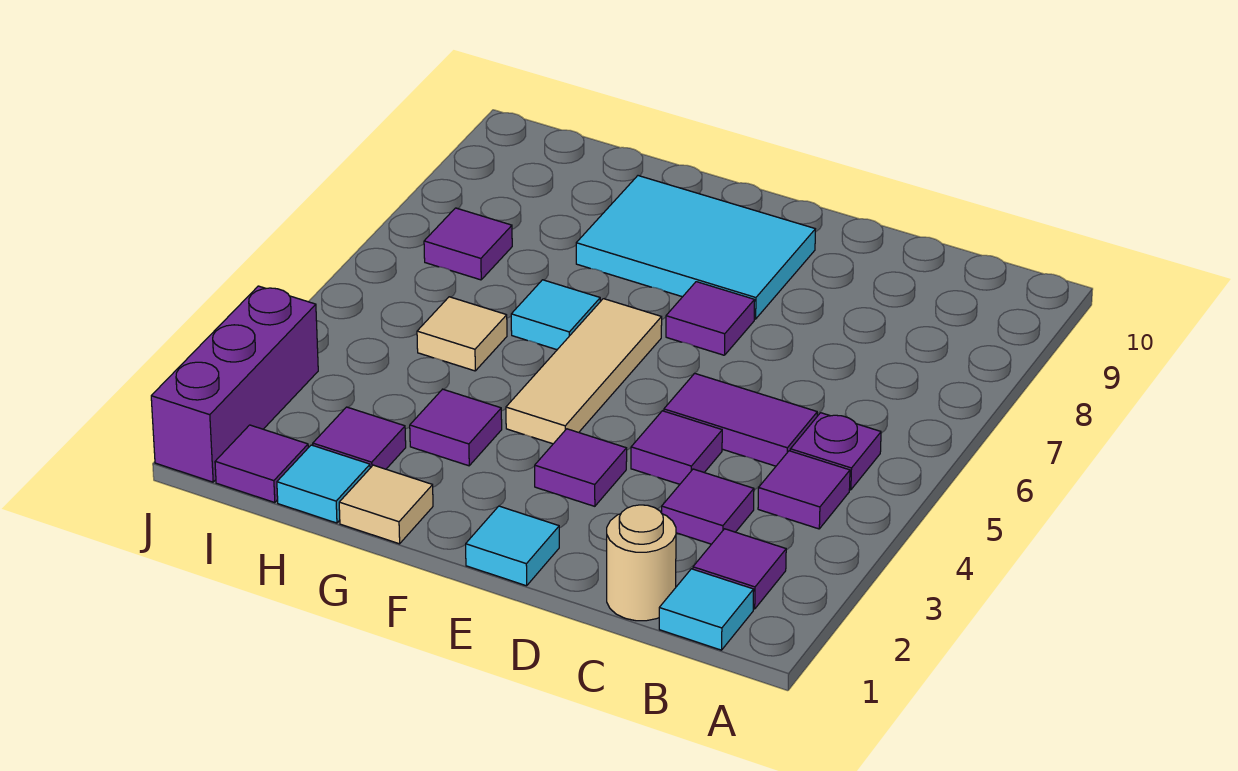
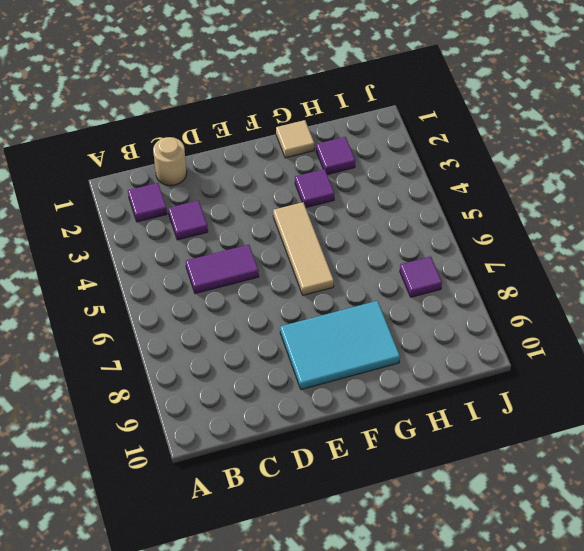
none -> cyan tile B1 level 1
none -> purple tile B4 level 1
none -> purple plate B5 level 1

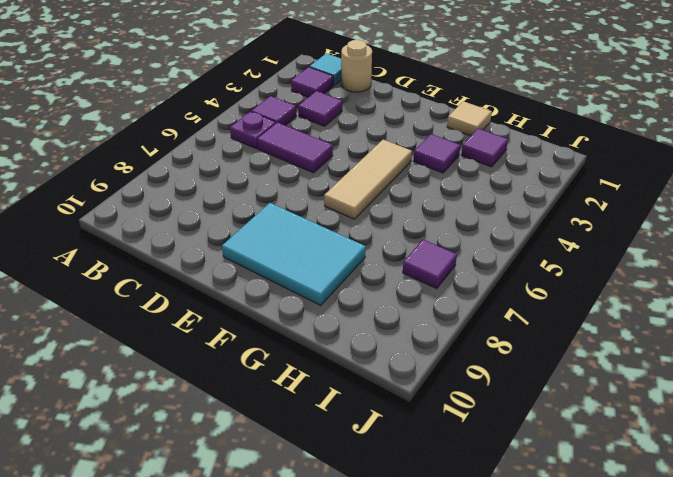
none -> purple tile D4 level 1
none -> cyan tile E1 level 1
none -> purple tile E3 level 1

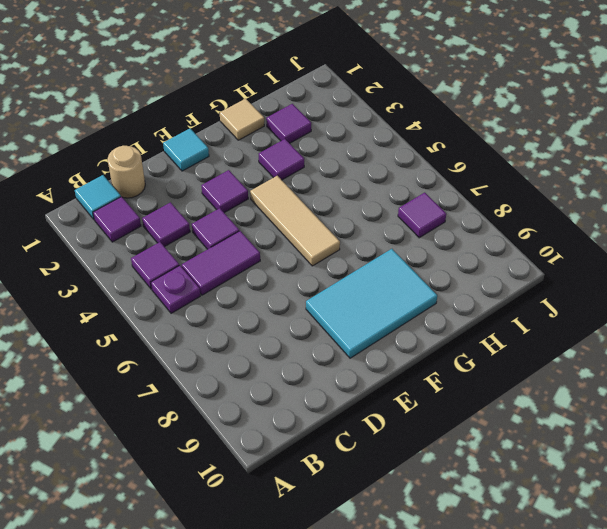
none -> purple tile E7 level 1
none -> cyan tile G6 level 1
none -> cyan tile H1 level 1

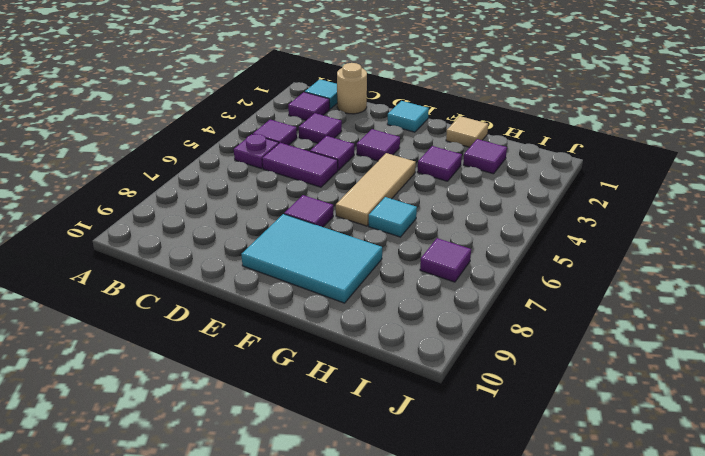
none -> cyan tile H1 level 1
none -> tan tile H5 level 1
none -> purple tile I1 level 1

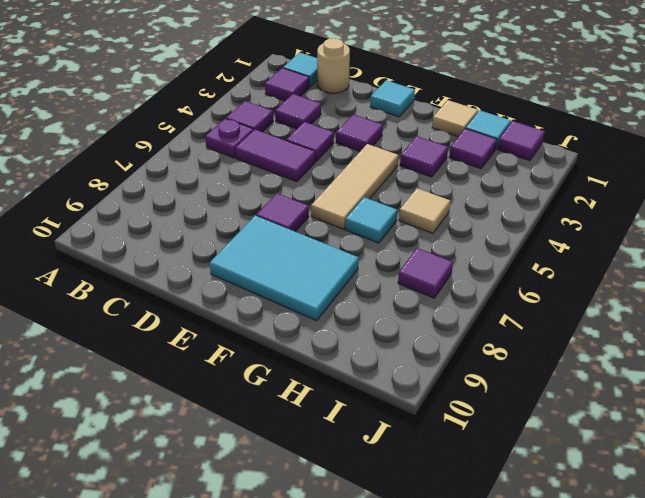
none -> purple brick J1:J3 level 1

